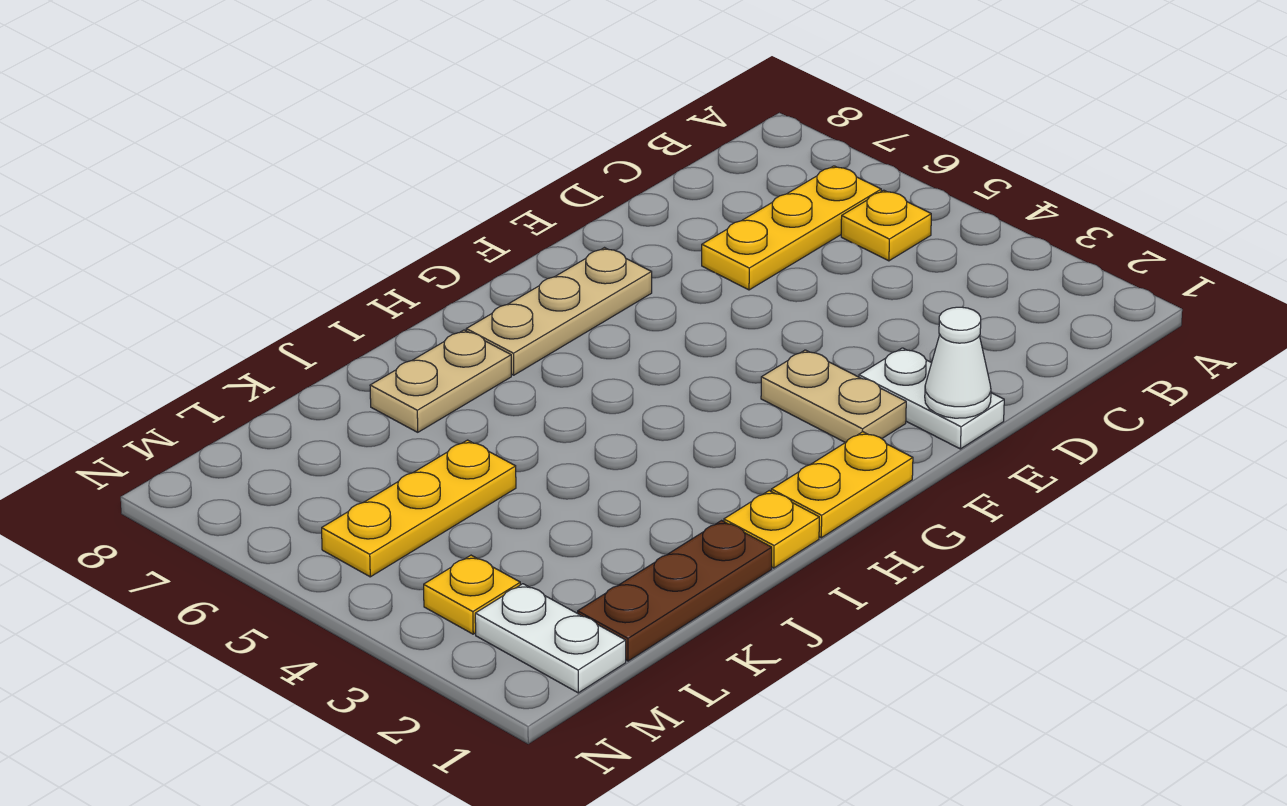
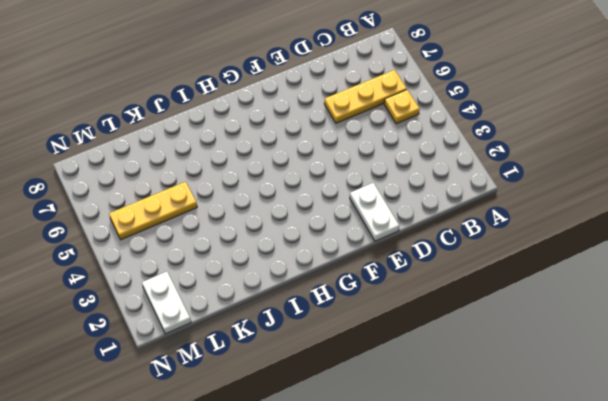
none -> tan plate F2:F3 level 1
none -> tan plate F7:H7 level 1
none -> yellow plate G1:H1 level 1

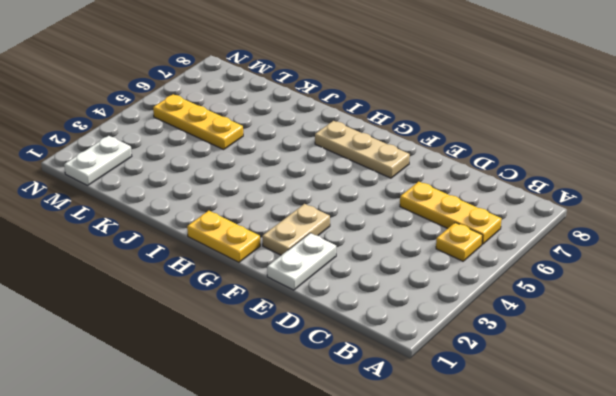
none -> yellow plate I1 level 1
none -> tan plate I7:J7 level 1
none -> brown plate J1:L1 level 1

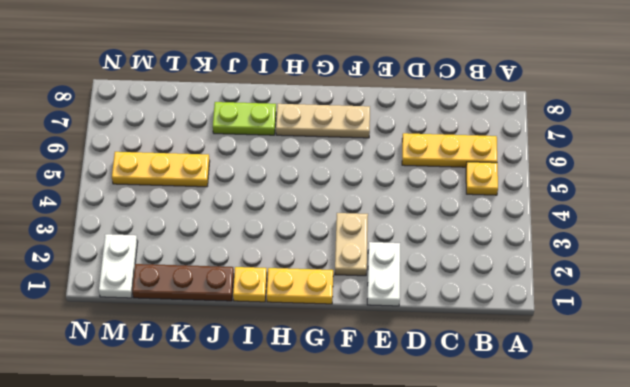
lime plate I7:J7 level 1 -> tan plate I7:J7 level 1
none -> yellow plate M3 level 1
none -> white cone E1 level 2

